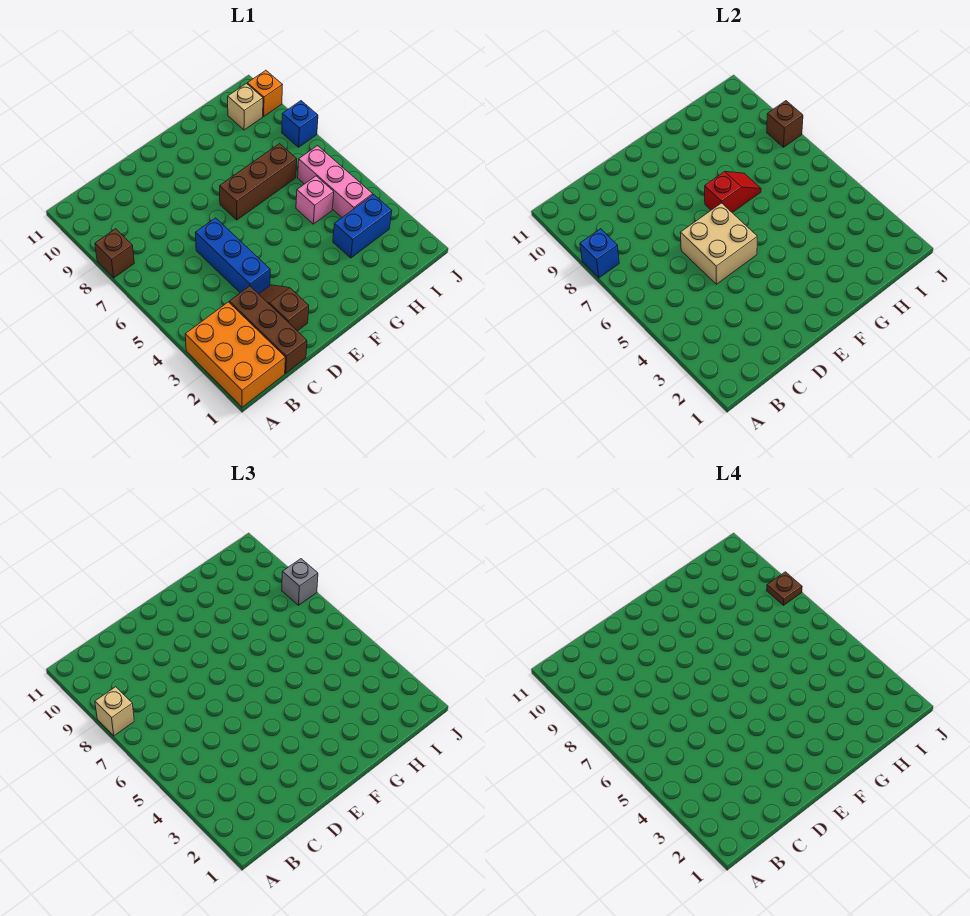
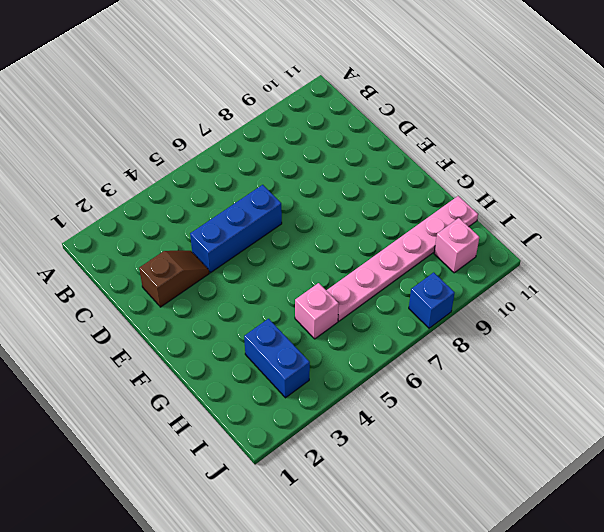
pink plate H6:H11 level 1 -> brown brick F7:H7 level 1
pink brick I10 level 1 -> tan brick I10 level 1
none -> orange brick A1:B3 level 1
none -> brown brick A8 level 1
none -> brown brick C1:C3 level 1

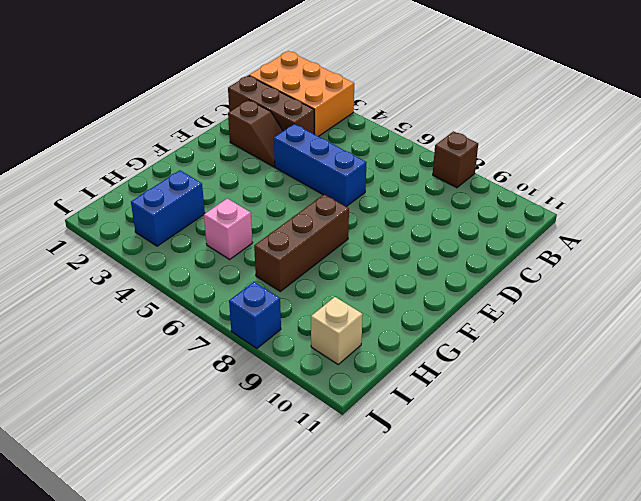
none -> pink brick I4:I6 level 1
none -> orange brick J10 level 1
none -> blue brick A8 level 2

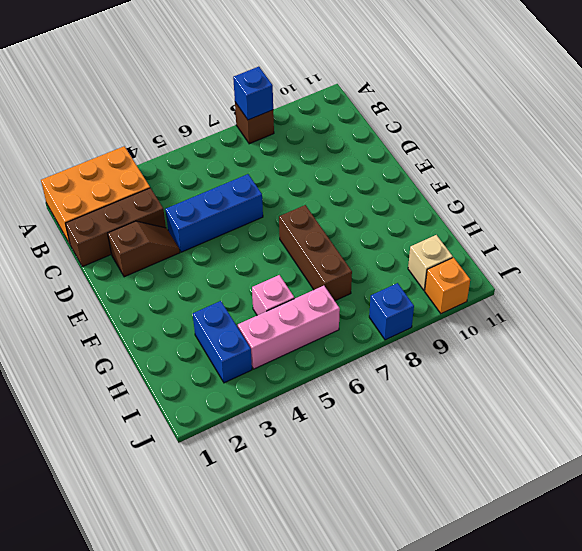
none -> tan brick D5:E6 level 2
none -> red slope F7:G7 level 2 top F
none -> brown brick J8 level 2

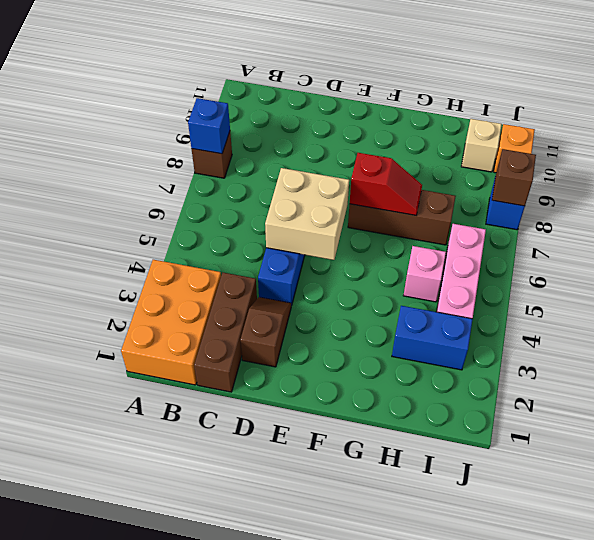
none -> tan brick A8 level 3
none -> grey brick J8 level 3
none -> brown plate J8 level 4

